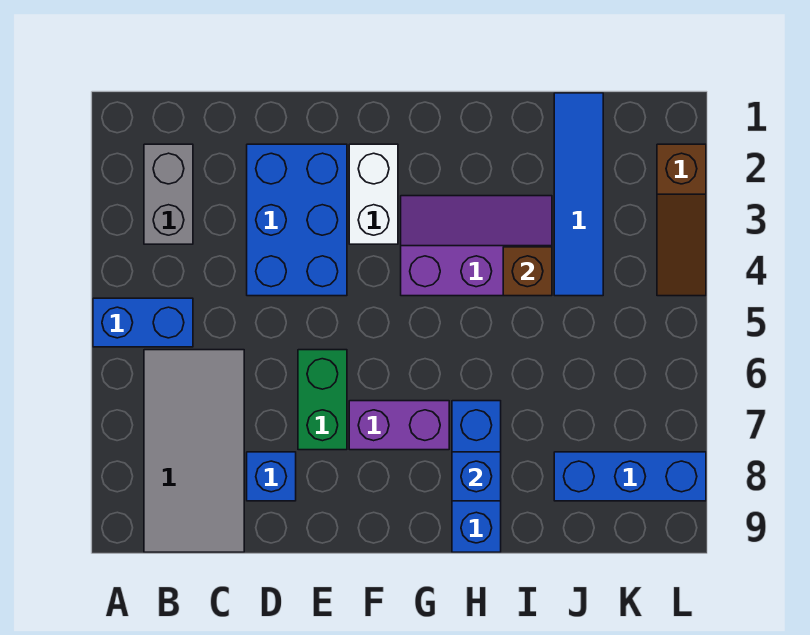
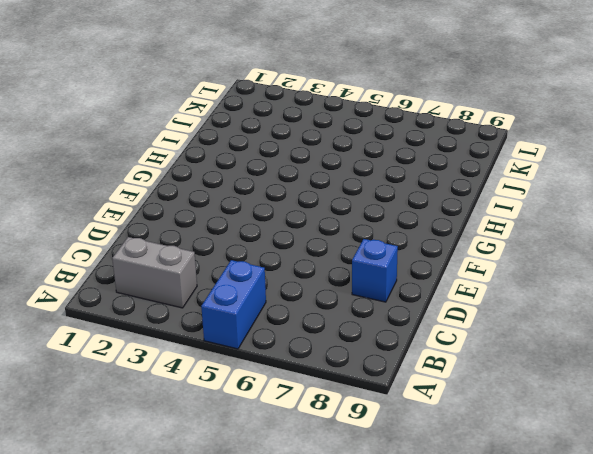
none -> grey tile B6:C9 level 1
none -> blue brick D2:E4 level 1
none -> green brick E6:E7 level 1

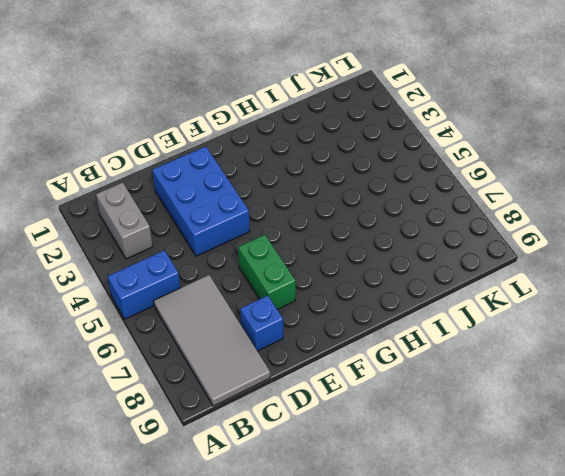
none -> white brick F2:F3 level 1
none -> purple brick F7:G7 level 1
none -> purple slope G3:I4 level 1 top 4

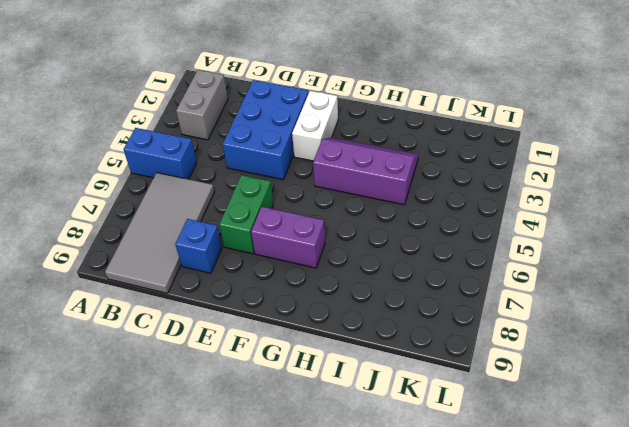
none -> blue brick H7:H9 level 1
none -> blue tile J1:J4 level 1
none -> blue brick J8:L8 level 1

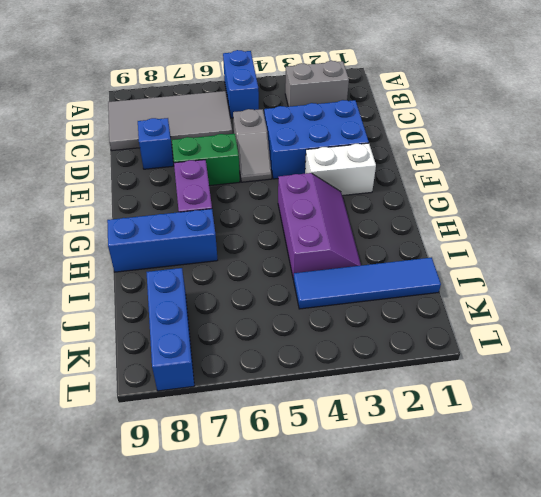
grey slope D5:E5 level 1 top D -> none
none -> brown slope L2:L4 level 1 top 2
none -> blue brick H8 level 2
none -> brown brick I4 level 2

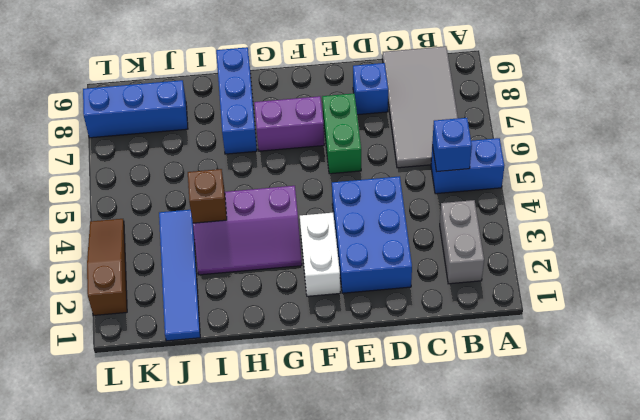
blue brick B5 level 2 -> blue brick H8 level 2

